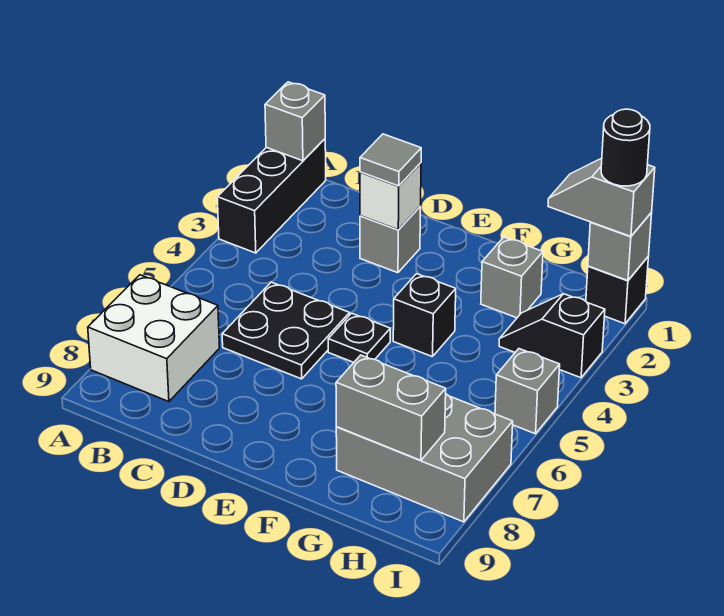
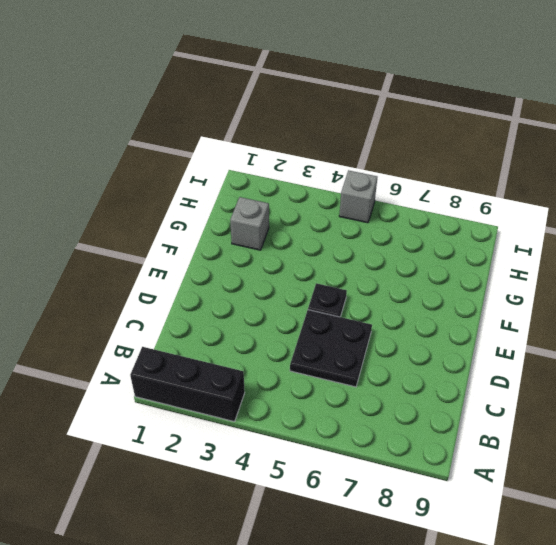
none -> white brick A7:B8 level 1
none -> grey brick D2 level 1
none -> black brick F4 level 1

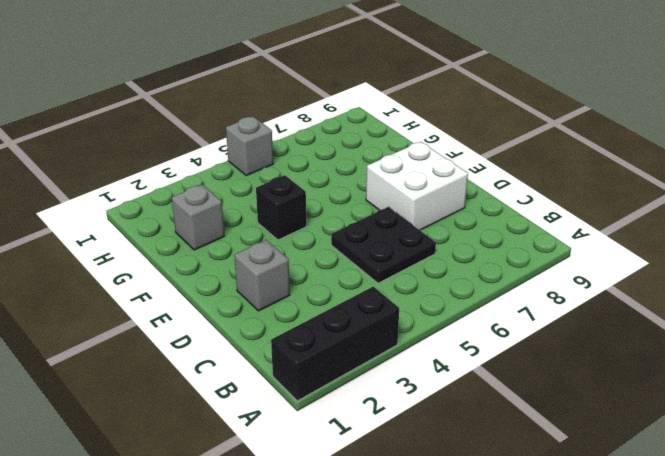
white brick D7:E8 level 1 -> white brick A7:B8 level 1
none -> black plate E5 level 1
none -> grey brick G7:I8 level 1
none -> black slope H3:I3 level 1 top I

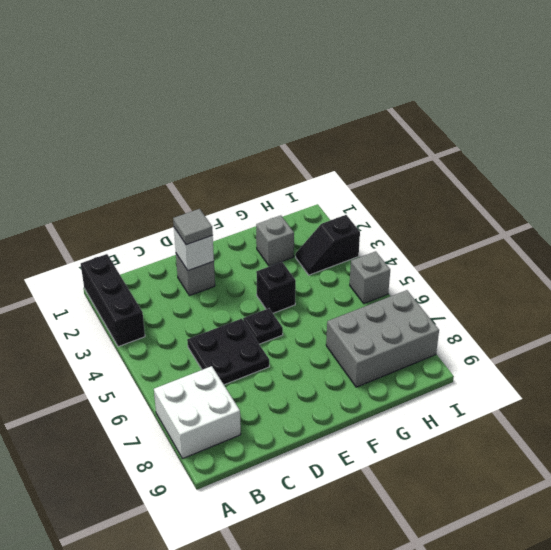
none -> black brick I1 level 1
none -> grey brick A1 level 2
none -> grey brick G8:H8 level 2

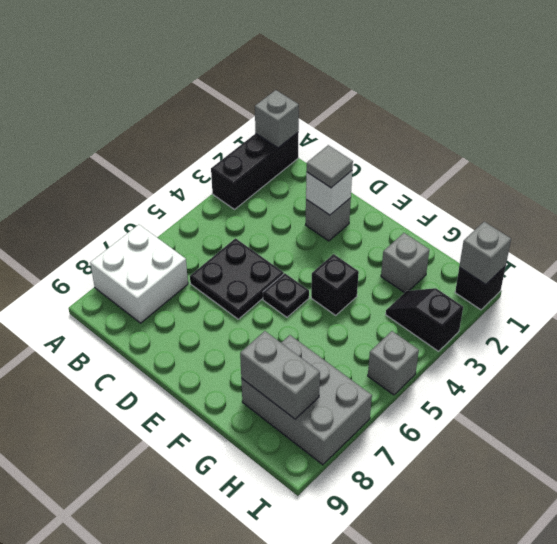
none -> grey slope H1:I1 level 3 top I
none -> black round brick I1 level 4

